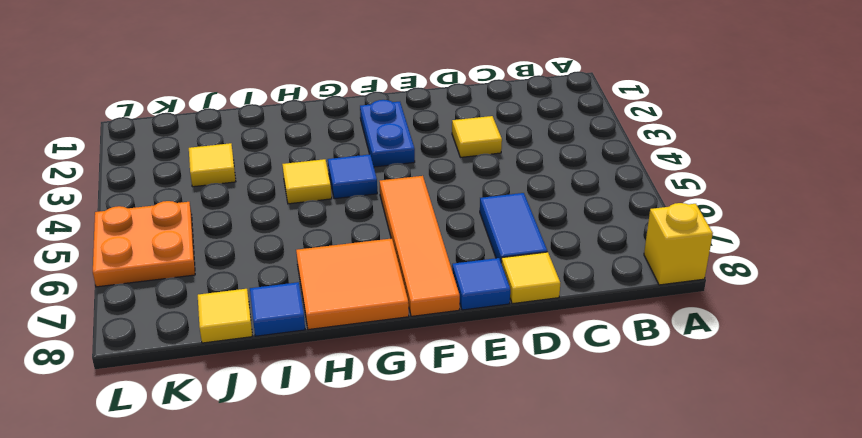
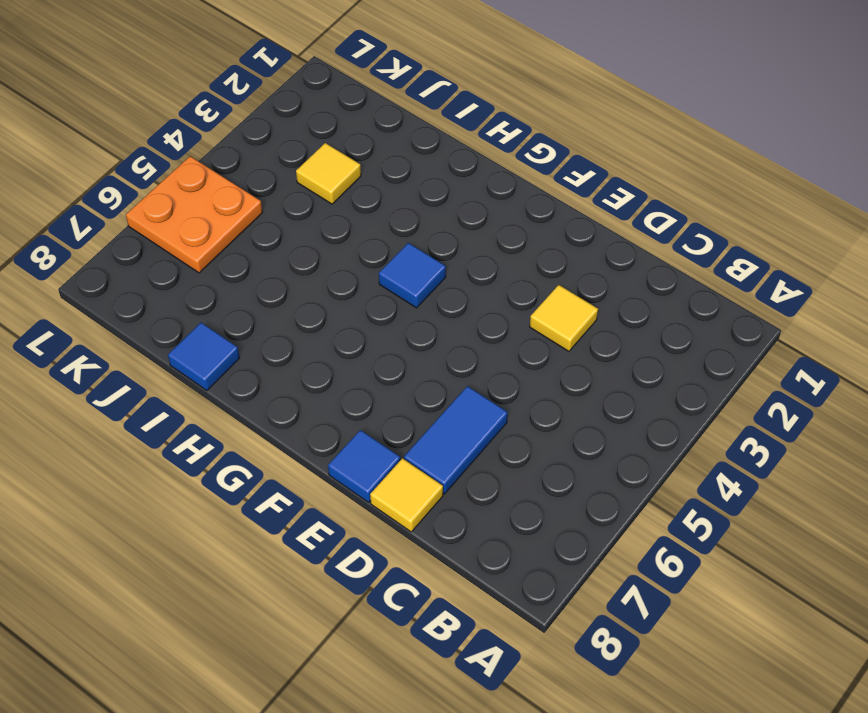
none -> yellow brick A8 level 1
none -> blue plate F2:F3 level 1
none -> orange tile F5:F8 level 1

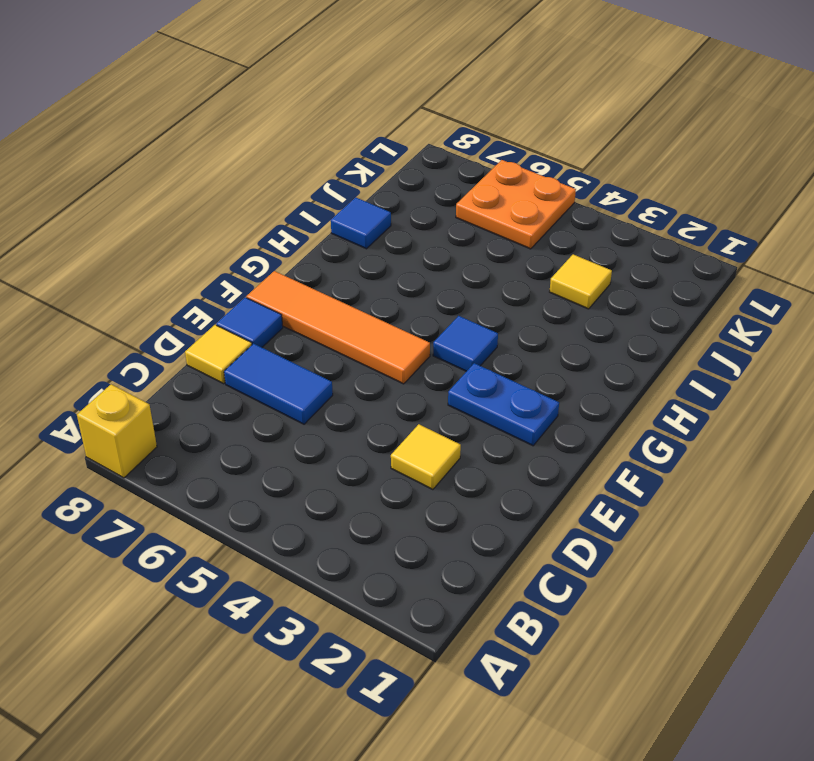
none -> orange tile G7:H8 level 1
none -> yellow tile H4 level 1
none -> yellow tile J8 level 1

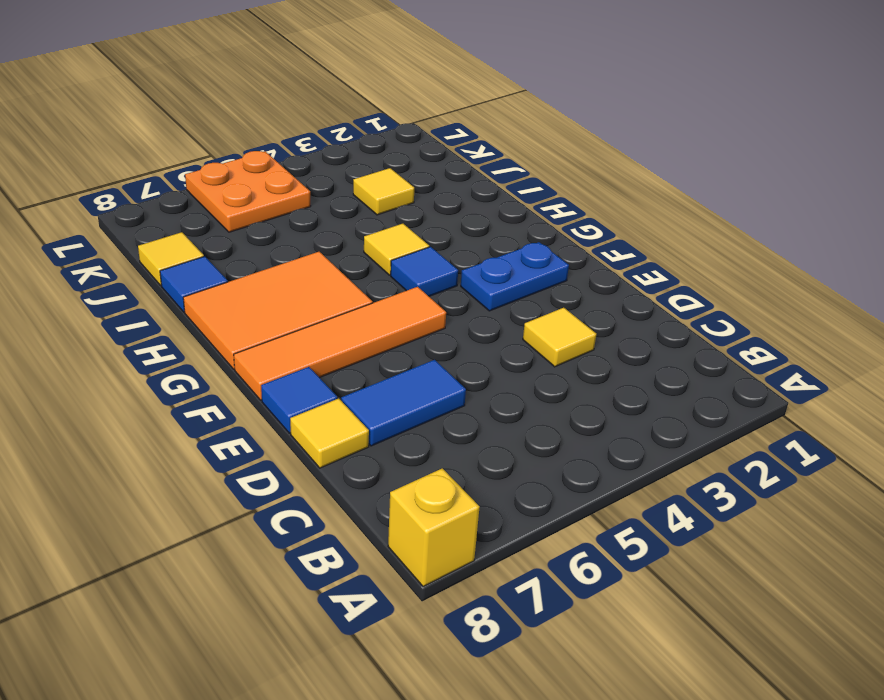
orange tile G6:H8 level 1 -> orange tile G7:H8 level 1

